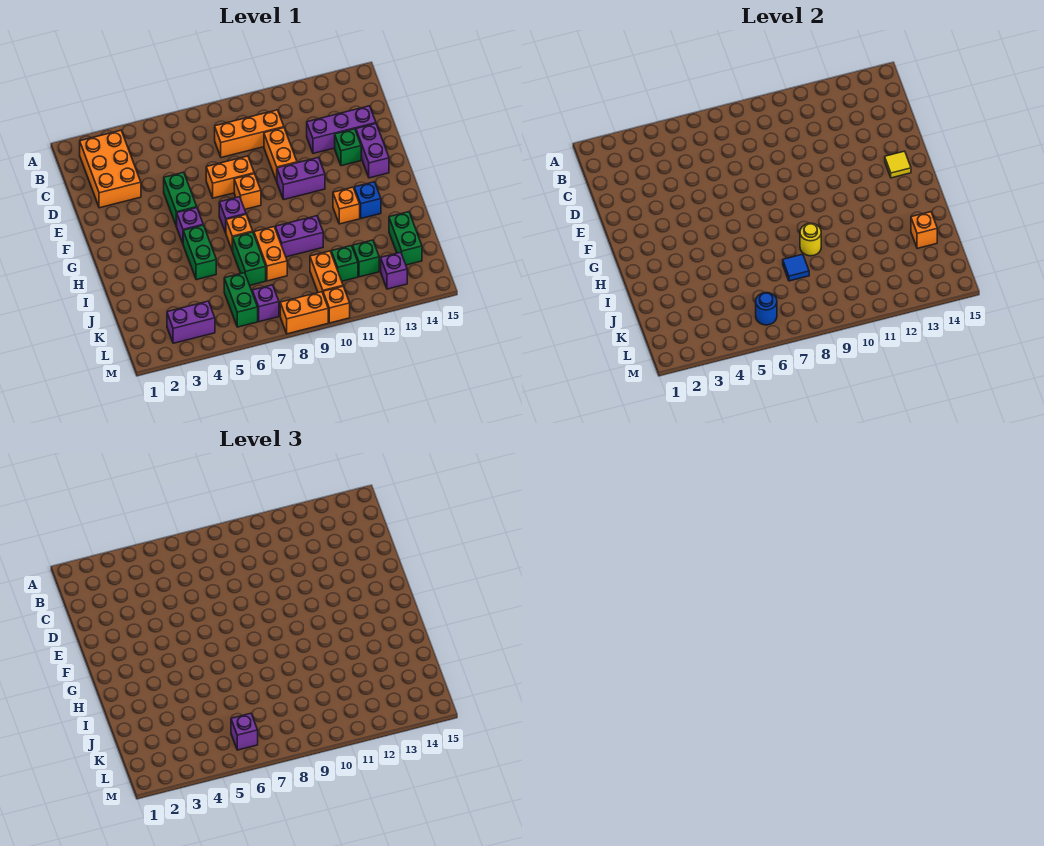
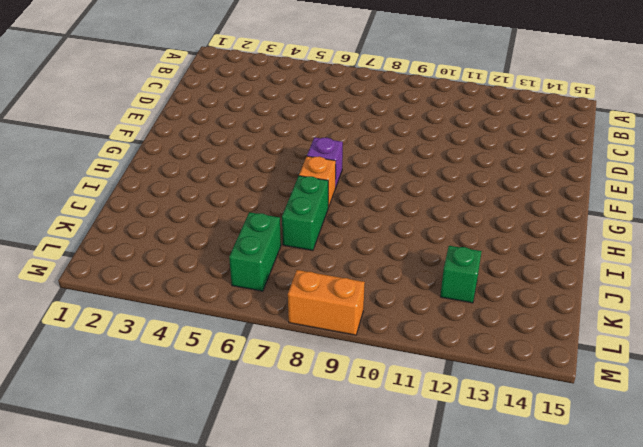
none -> orange brick B2:D3 level 1
none -> orange brick C8:C10 level 1
none -> orange brick D10:E10 level 1
none -> purple brick D12:D14 level 1

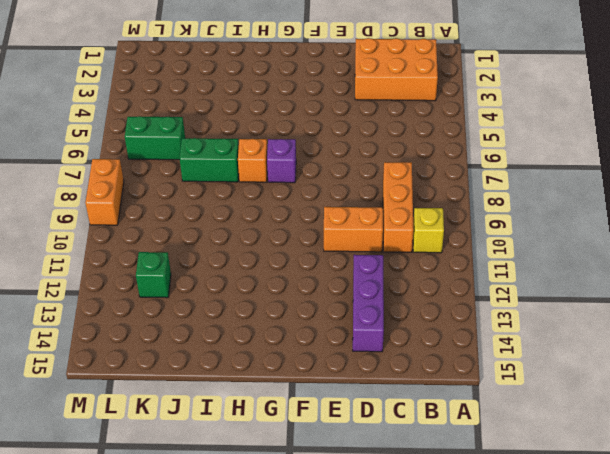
yellow brick B10 level 1 -> none
none -> green brick E5:F5 level 1
none -> orange brick E7:E8 level 1
none -> green brick E13 level 1
none -> purple brick E14:F14 level 1

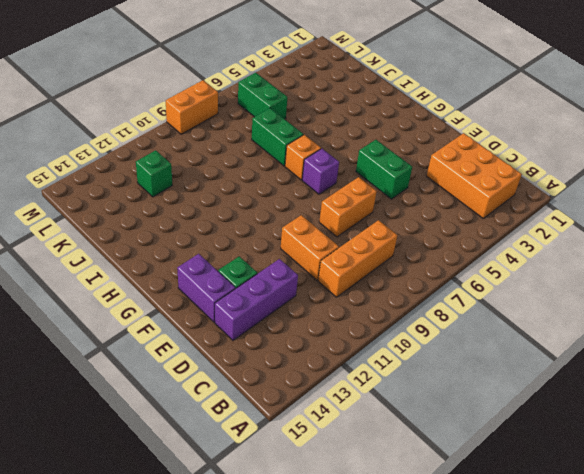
none -> orange brick F8 level 1
none -> purple brick F10:F11 level 1
none -> purple brick G5 level 1
none -> green brick H5:I5 level 1

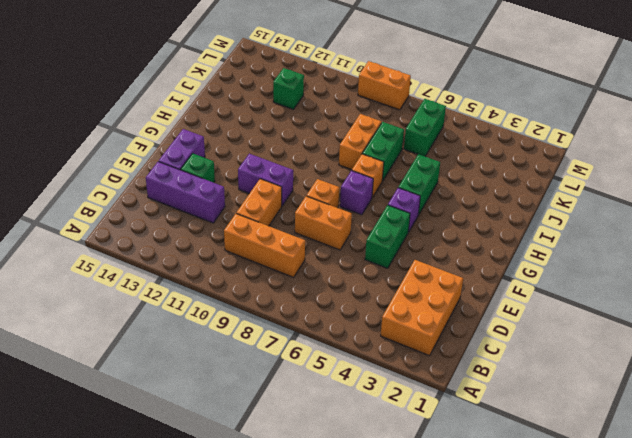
none -> orange brick H12 level 1
none -> blue brick H13 level 1
none -> purple brick I9:I10 level 1
none -> green brick J14:K14 level 1

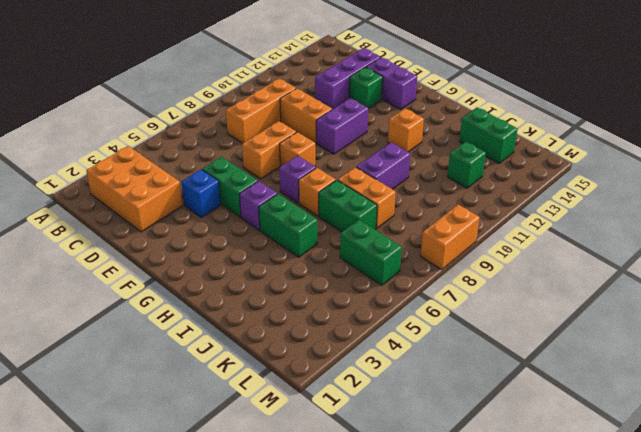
blue brick E4 level 1 -> blue brick H13 level 1
none -> orange brick K10:L10 level 1
none -> green brick K11 level 1
none -> purple brick L3:L4 level 1
none -> purple brick L7 level 1

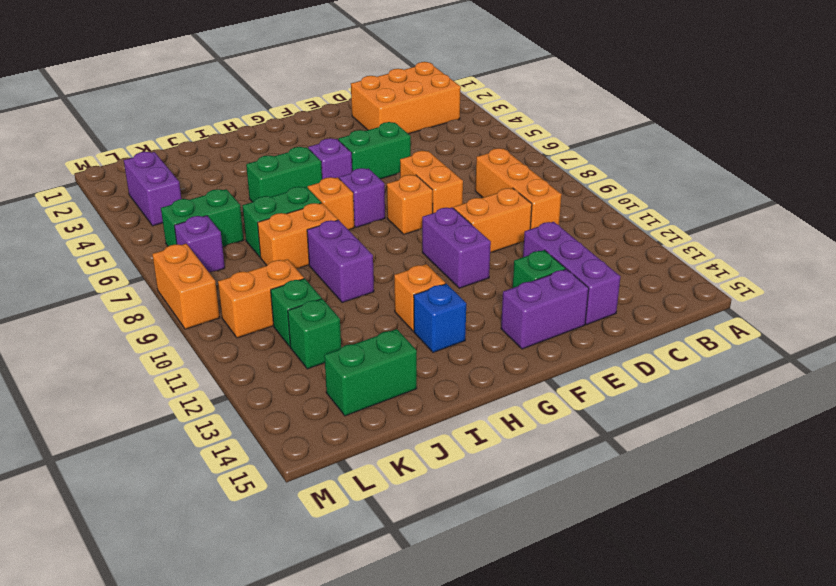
none -> purple brick L13 level 1
none -> orange brick M10 level 1
none -> yellow tile F14 level 2
none -> yellow round brick I9 level 2

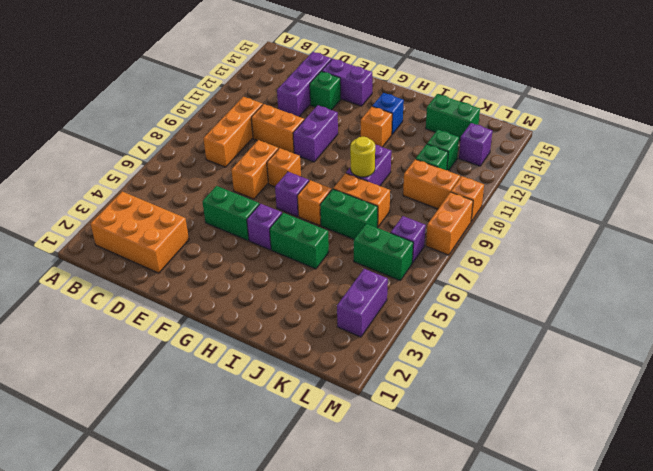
none -> yellow tile F14 level 2
none -> blue tile J8 level 2
none -> orange brick J14 level 2
none -> blue round brick L6 level 2

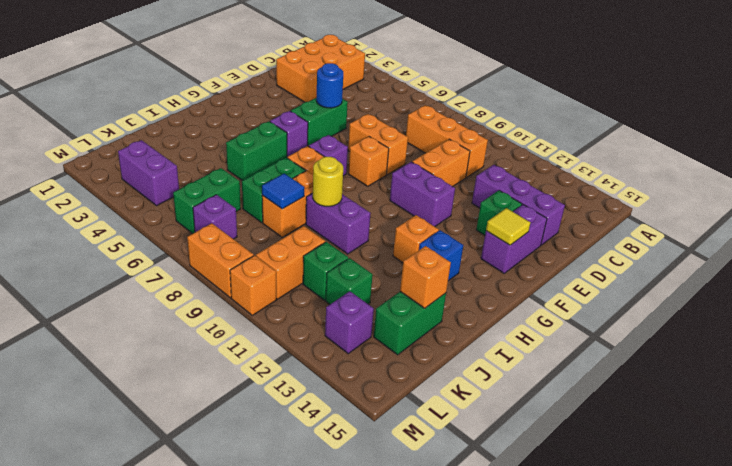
blue round brick E5 level 2 -> blue round brick L6 level 2
none -> purple brick L6 level 3

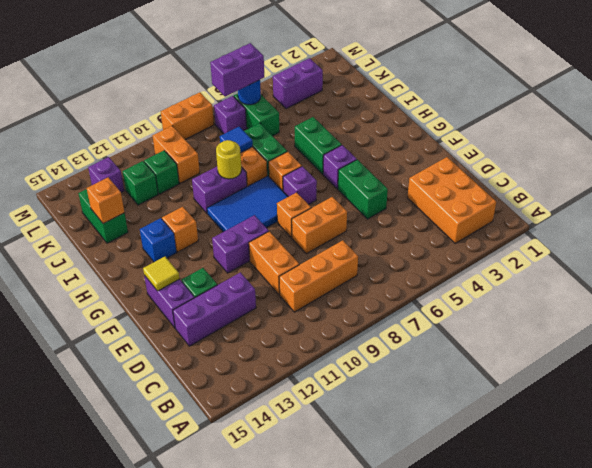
blue tile G8:H10 level 1 -> none
purple brick L6:L7 level 3 -> purple brick L6 level 3
none -> orange brick M10 level 1

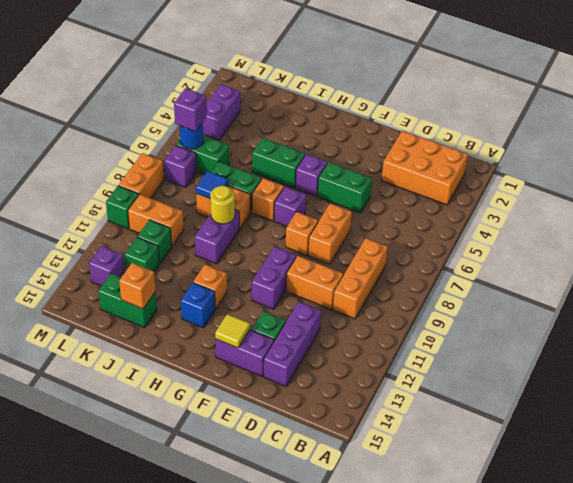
green brick M10 level 1 -> orange brick M10 level 1

